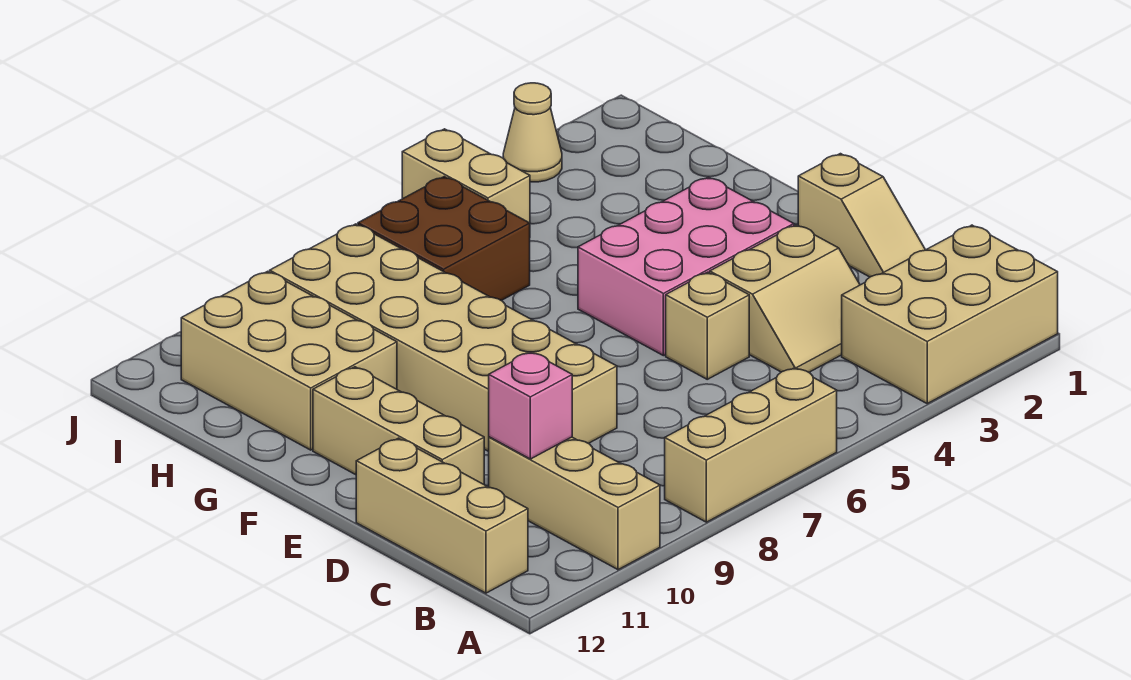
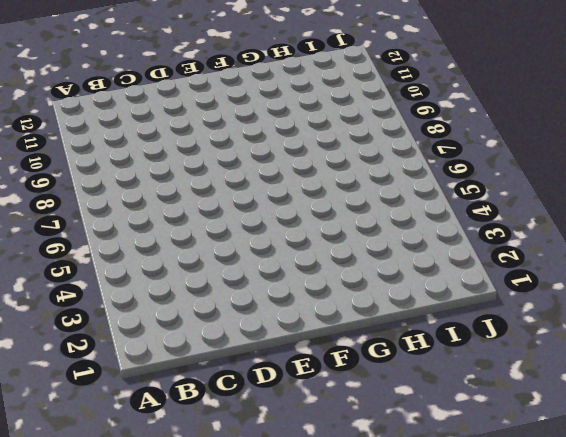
none -> tan brick A1:B3 level 1
none -> tan brick A6:A8 level 1
none -> tan brick A10:C10 level 1

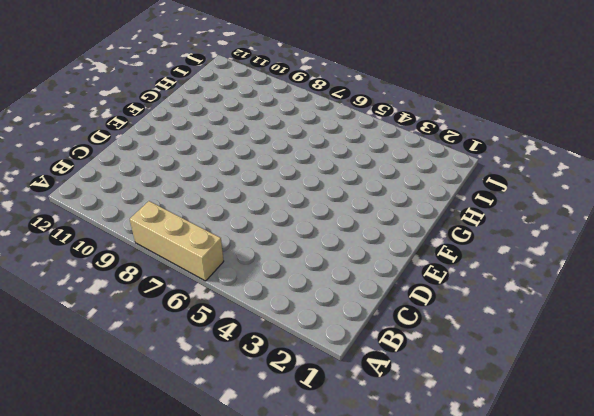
none -> tan brick A1:B3 level 1
none -> tan brick A10:C10 level 1
none -> tan brick B12:D12 level 1

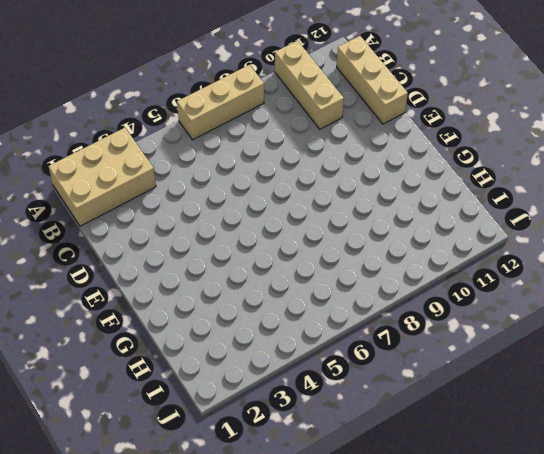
none -> tan slope C3:D4 level 1 top D
none -> tan slope D1:E1 level 1 top E
none -> tan brick D5 level 1

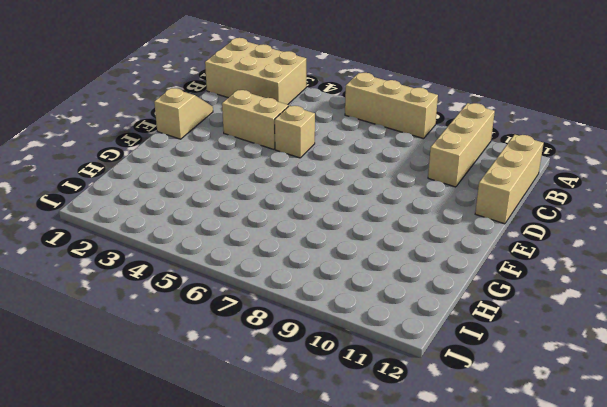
none -> tan brick D8:I9 level 1
none -> tan brick D11:F11 level 1
none -> pink brick E3:F5 level 1

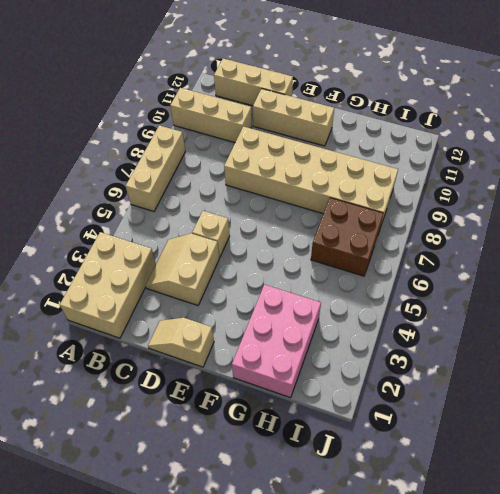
pink brick G1:H3 level 1 -> pink brick E3:F5 level 1
none -> tan brick G10:I11 level 1
none -> tan brick I5:J5 level 1
none -> tan cone J3 level 1

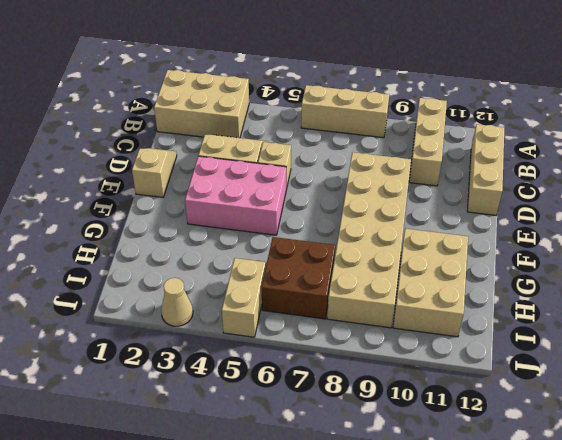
none -> tan brick D11:F11 level 1
none -> pink brick C10 level 2

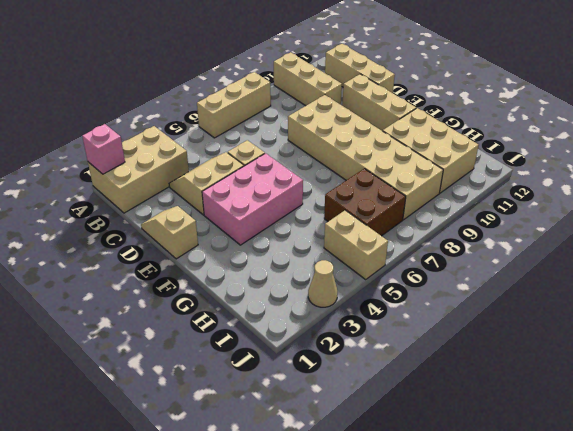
pink brick A1 level 2 -> pink brick C10 level 2

